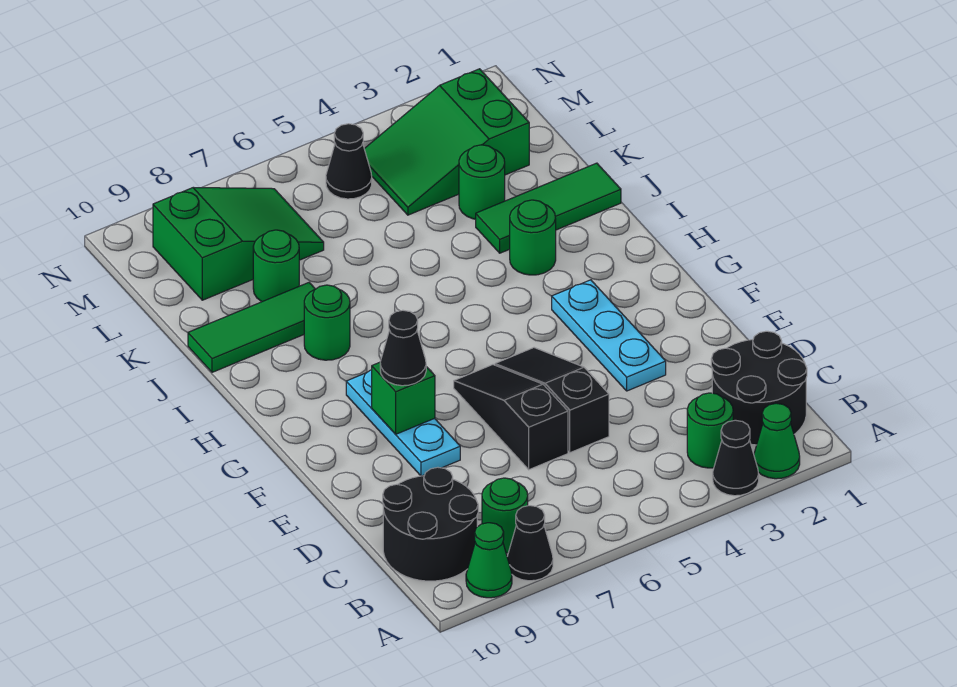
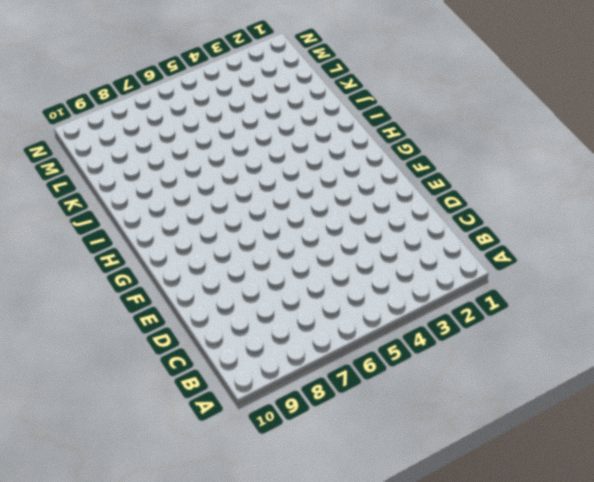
none -> green cone A2 level 1
none -> black cone A3 level 1
none -> black cone A8 level 1

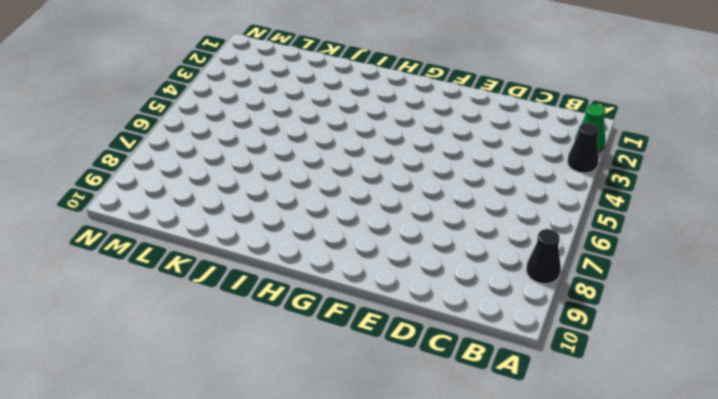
none -> green cone A9 level 1
none -> black round brick B1:C2 level 1
none -> green round brick B3 level 1

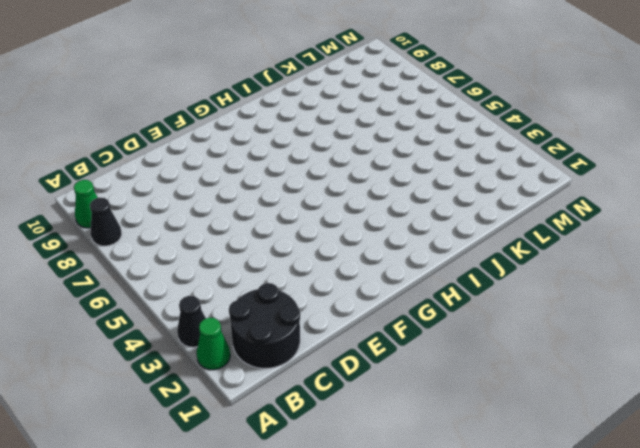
none -> green round brick B3 level 1
none -> green round brick B8 level 1
none -> black round brick B9:C10 level 1

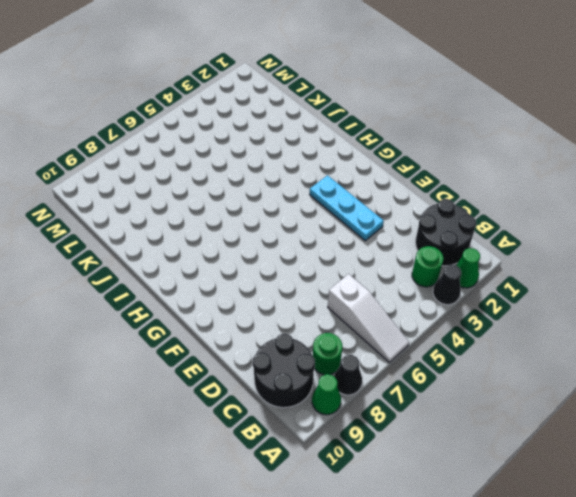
white slope A6:C6 level 1 top C -> none
none -> black slope D5:F5 level 1 top D
none -> black slope D6:F6 level 1 top D
none -> cyan plate E8:G8 level 1

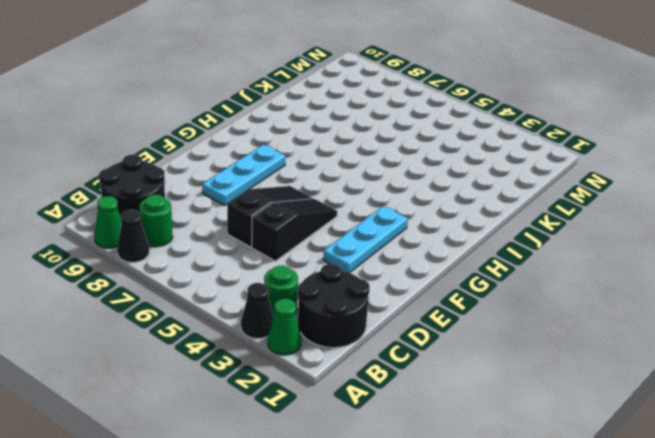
none -> green round brick I3 level 1
none -> green round brick I8 level 1
none -> green tile J1:J3 level 1

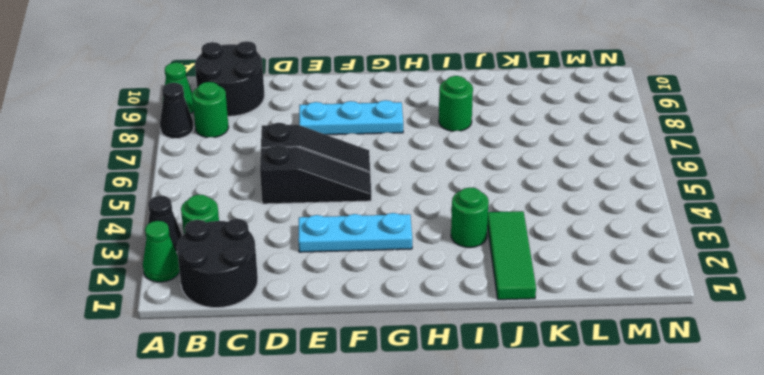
none -> green tile J8:J10 level 1
none -> green round brick K3 level 1
none -> green round brick K8 level 1

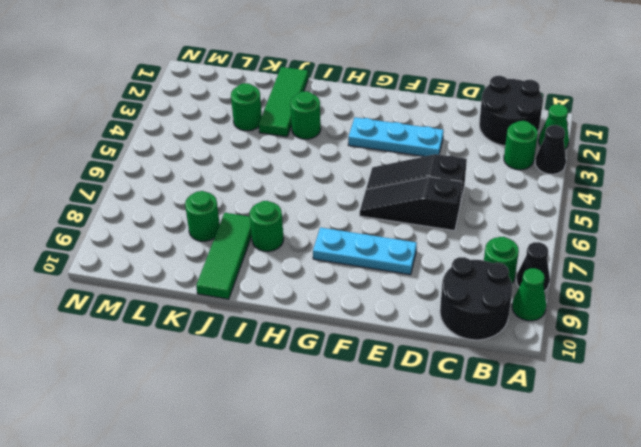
none -> green slope L2:M4 level 1 top 2
none -> green slope L7:M9 level 1 top 9
none -> black cone M5 level 1

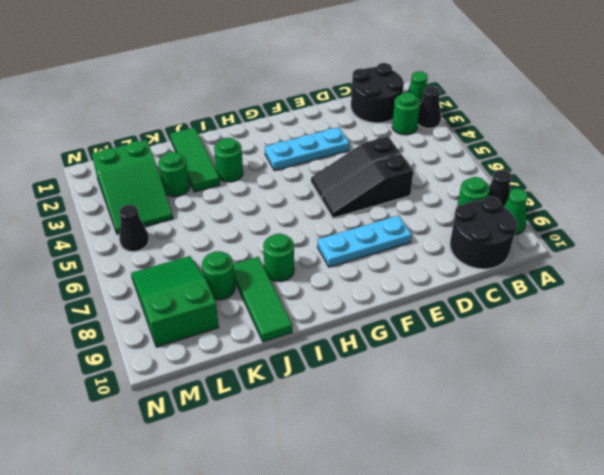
none -> green brick F8 level 2
none -> black cone F8 level 3

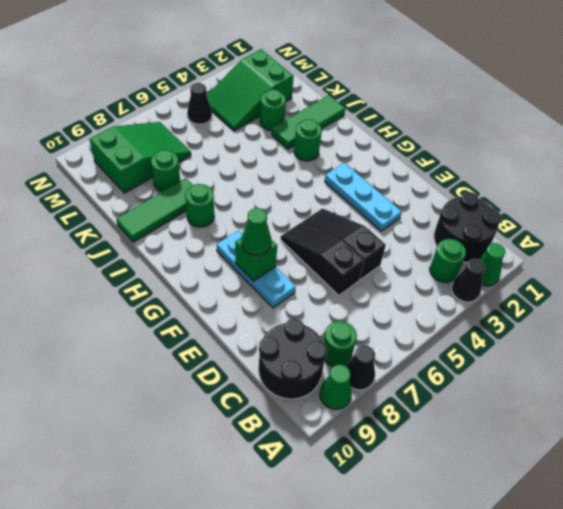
green cone F8 level 3 -> black cone F8 level 3

